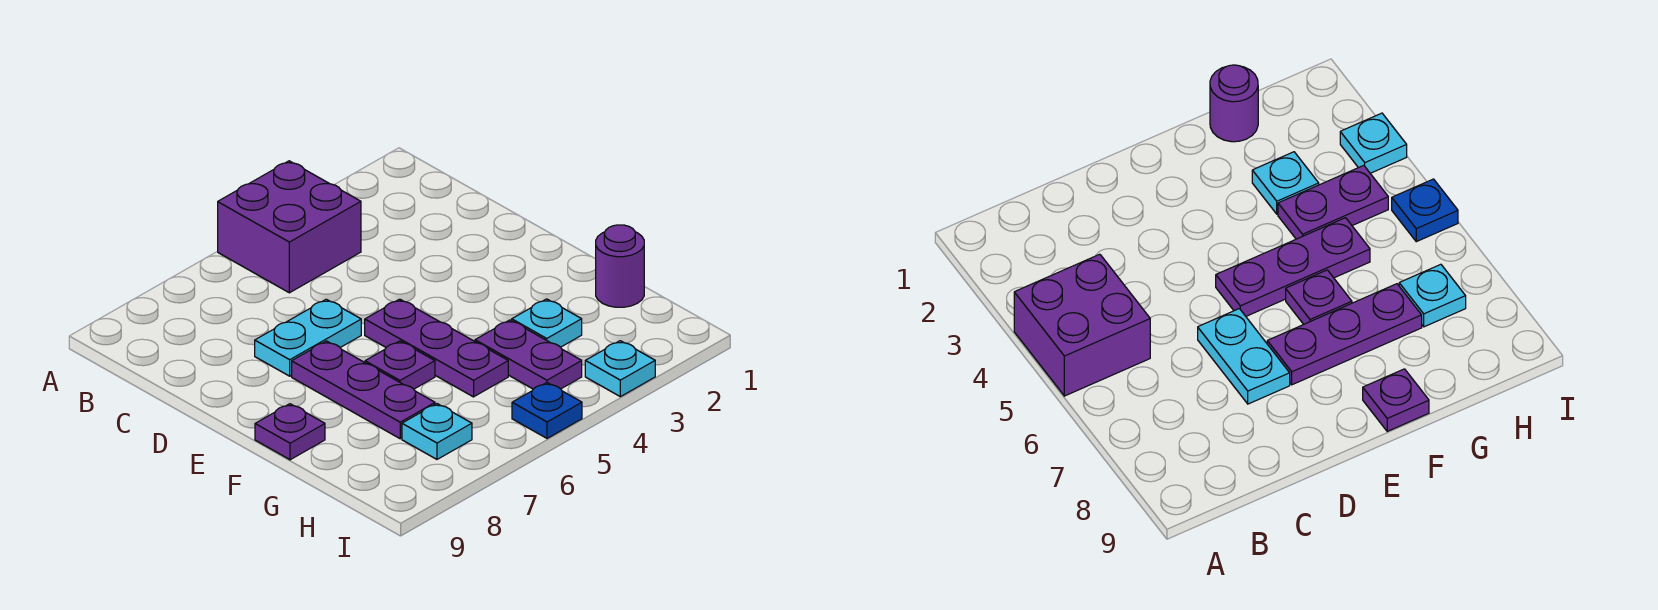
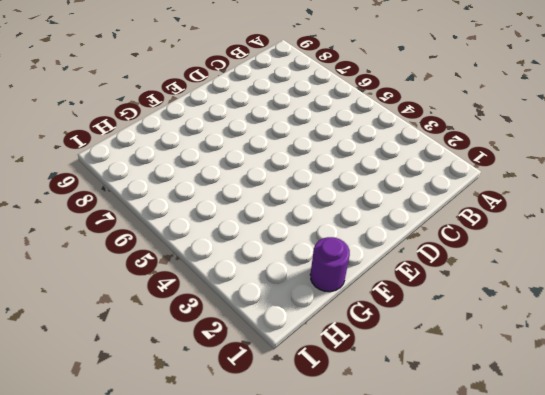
none -> purple brick A4:B5 level 1
none -> cyan plate D6:D7 level 1
none -> purple plate E5:G5 level 1

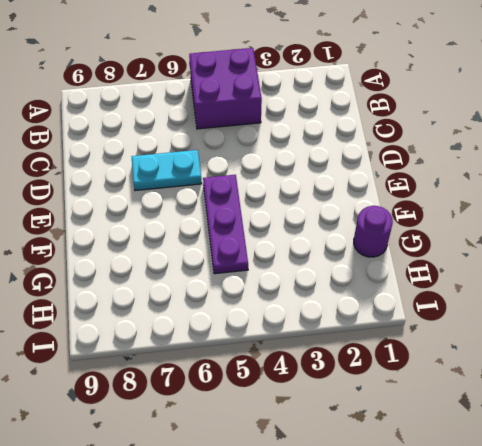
none -> purple plate E7:G7 level 1
none -> purple plate F6 level 1
none -> purple plate F9 level 1

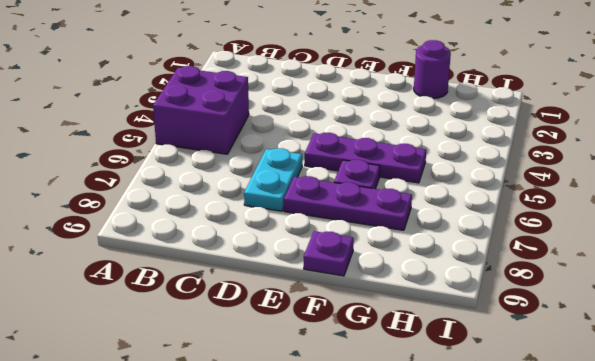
none -> cyan plate G3 level 1
none -> purple plate G4:H4 level 1
none -> cyan plate H7 level 1

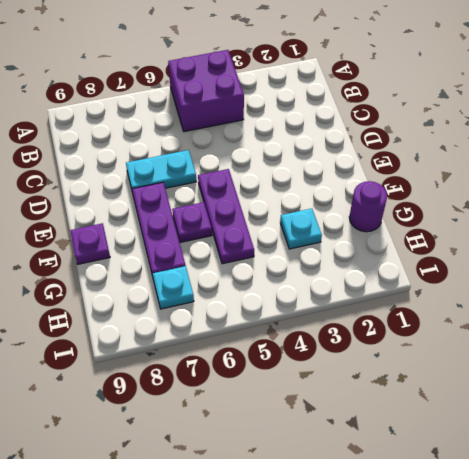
none -> purple plate G4:H4 level 1
none -> cyan plate I3 level 1
none -> blue plate I5 level 1

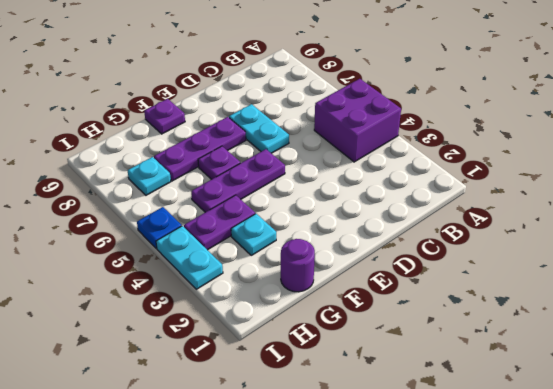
cyan plate I3:I4 level 1 -> cyan plate I3 level 1

